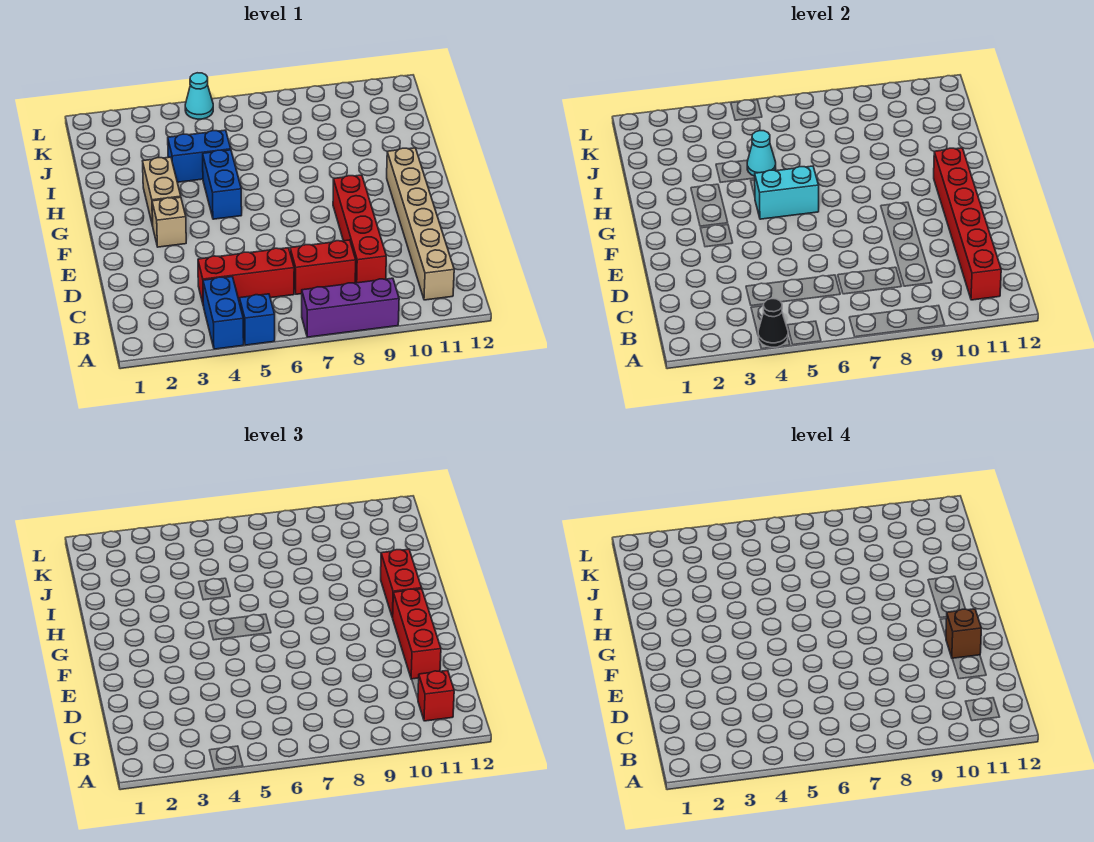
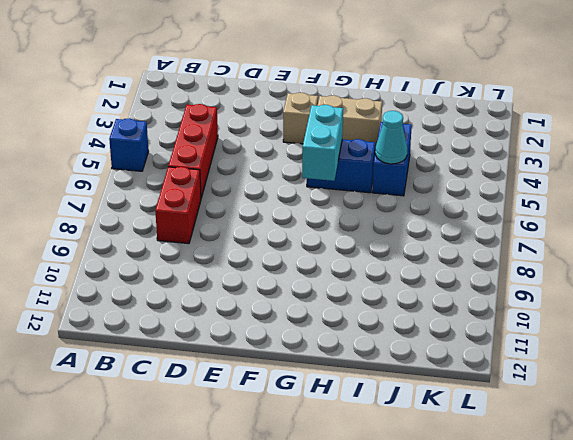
none -> blue brick A4:B4 level 1
none -> purple brick A7:A9 level 1
none -> tan brick B11:G11 level 1

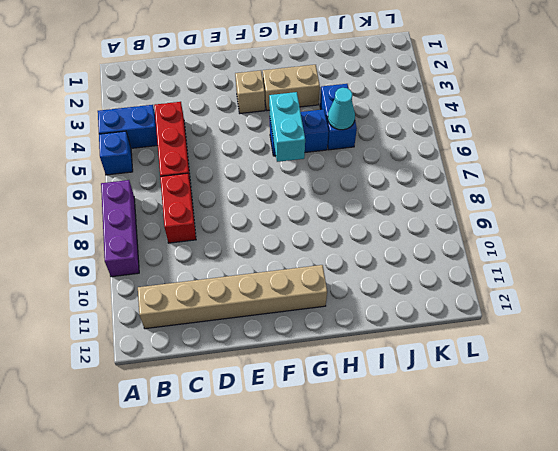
none -> red brick C9:F9 level 1
none -> cyan cone L5 level 1
none -> black cone A4 level 2

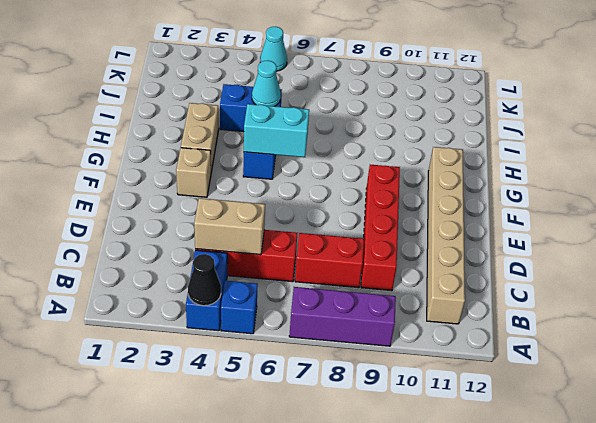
tan brick C4:C5 level 2 -> none
none -> red brick B11:G11 level 2
none -> red brick B11 level 3
none -> red brick D11:F11 level 3

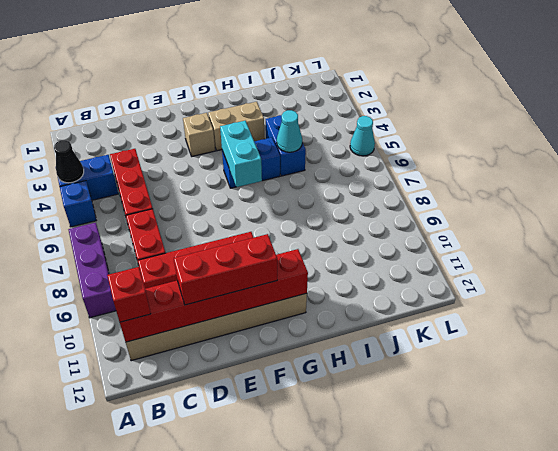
none -> red brick G11:H11 level 3
none -> brown brick E11 level 4

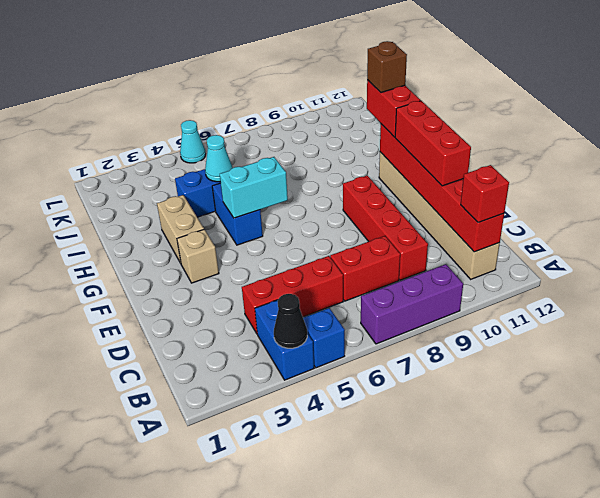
brown brick H11 level 4 -> brown brick E11 level 4

